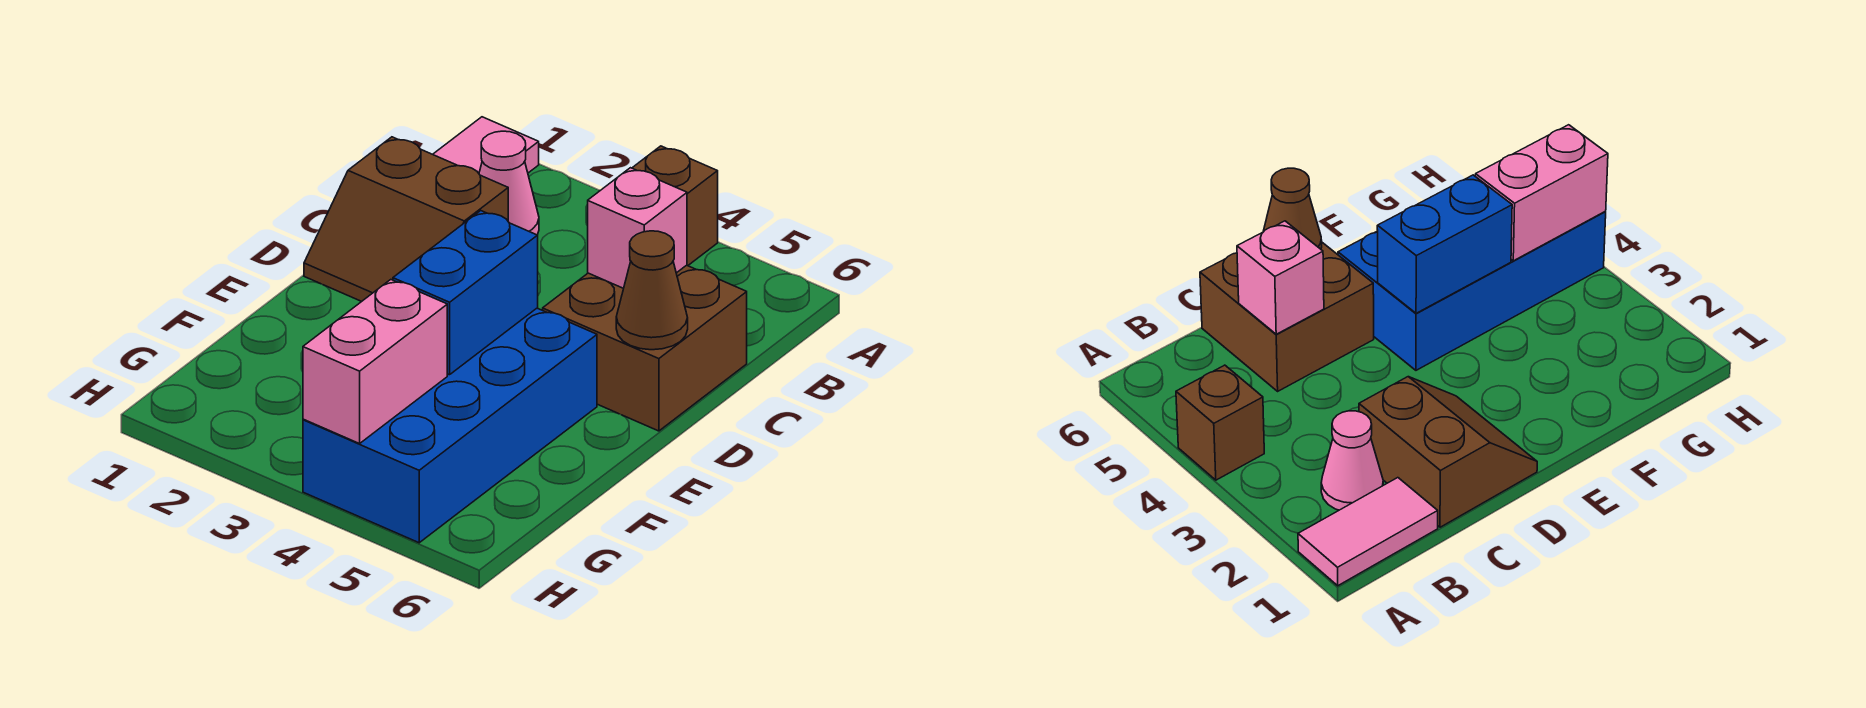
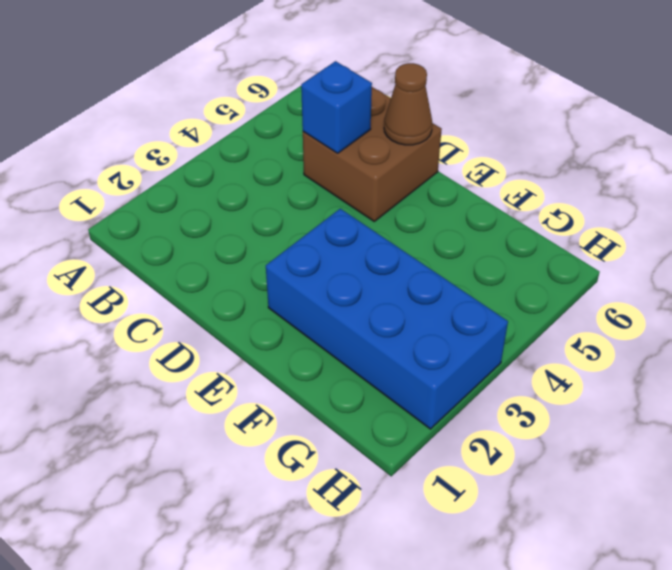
blue brick C5 level 2 -> pink brick C5 level 2
blue brick E2:H3 level 1 -> blue brick E4:H5 level 1
none -> pink tile A1:B1 level 1
none -> brown brick A4 level 1

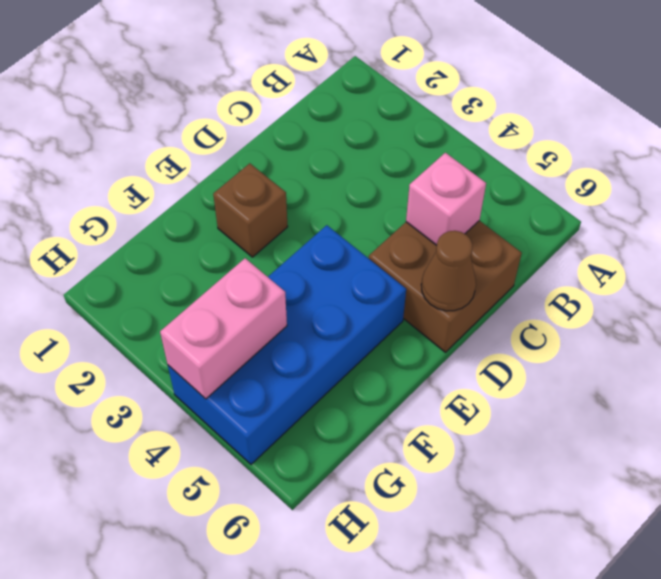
brown brick E2 level 1 -> brown brick A4 level 1
none -> pink tile A1:B1 level 1
none -> pink cone B2 level 1

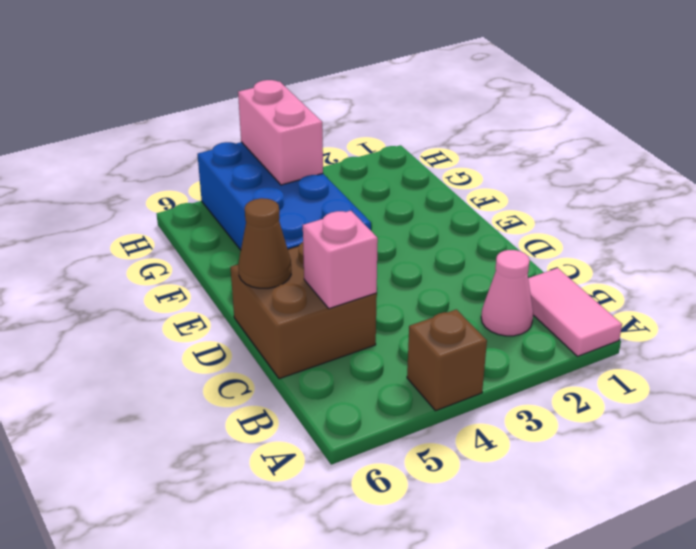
none -> brown slope C1:D2 level 1 top C
none -> blue brick E4:F4 level 2

